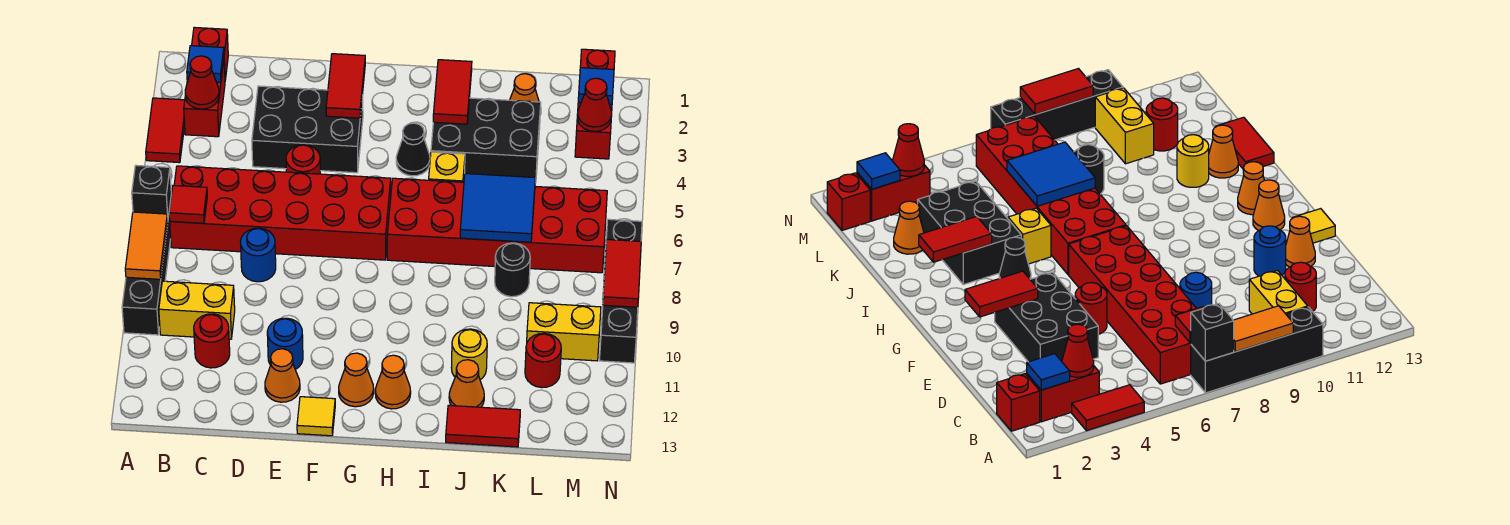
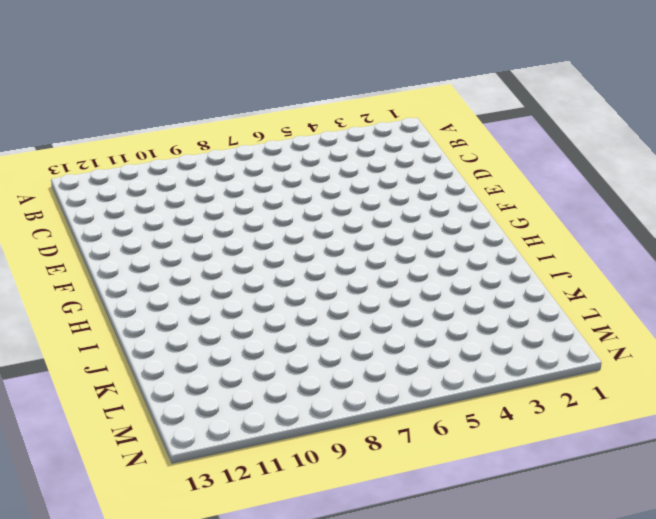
none -> red tile A3:A4 level 1
none -> black brick A7:A10 level 1
none -> red brick B1 level 1
none -> red brick B2:B3 level 1

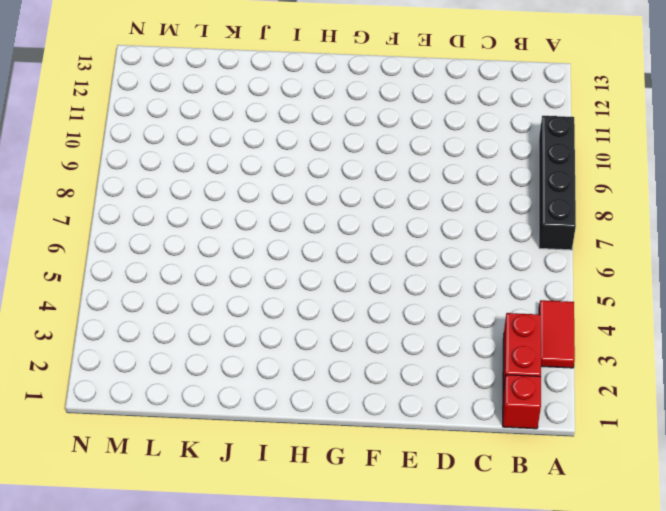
none -> red brick B6:G7 level 1
none -> yellow brick B10:C10 level 1
none -> red round brick C11 level 1
none -> black brick D3:F4 level 1

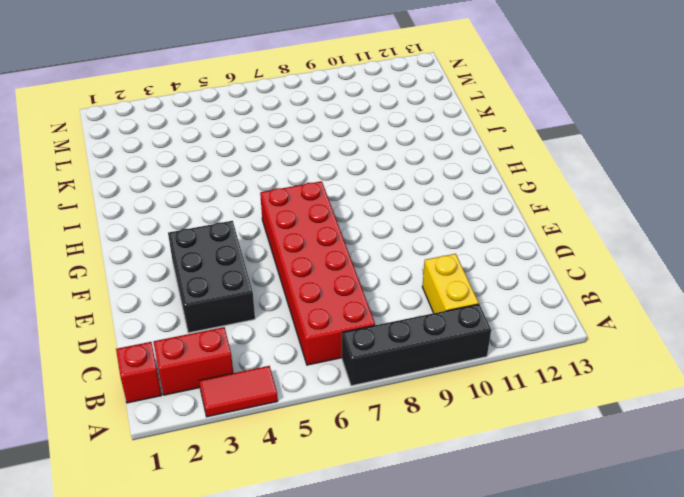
none -> red round brick C11 level 1
none -> blue round brick D8 level 1
none -> red round brick E5 level 1
none -> blue round brick E11 level 1

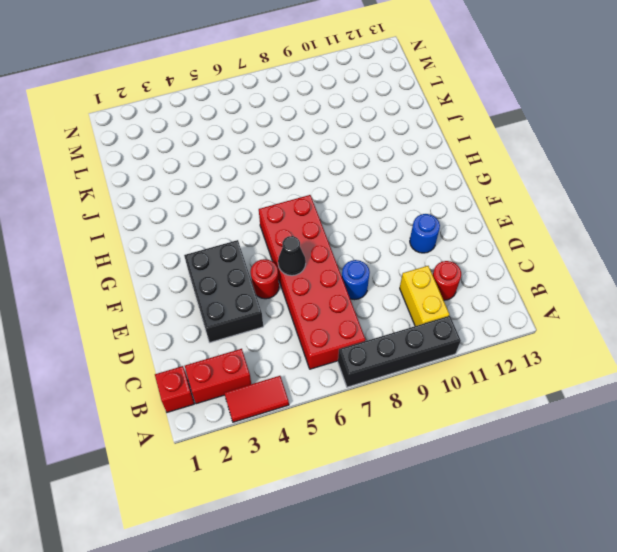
black cone E6 level 2 -> black cone H4 level 1
none -> orange cone E12 level 1
none -> yellow tile F13 level 1
none -> orange cone G12 level 1
none -> red brick H6:M7 level 1

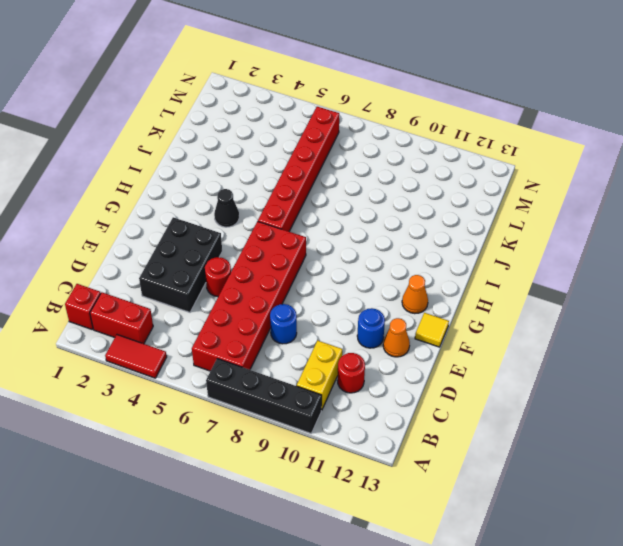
red brick H6:M6 level 1 -> red brick H6:M7 level 1
none -> orange cone H12 level 1
none -> black brick I3:K4 level 1
none -> yellow brick I5 level 1
none -> yellow round brick J11 level 1

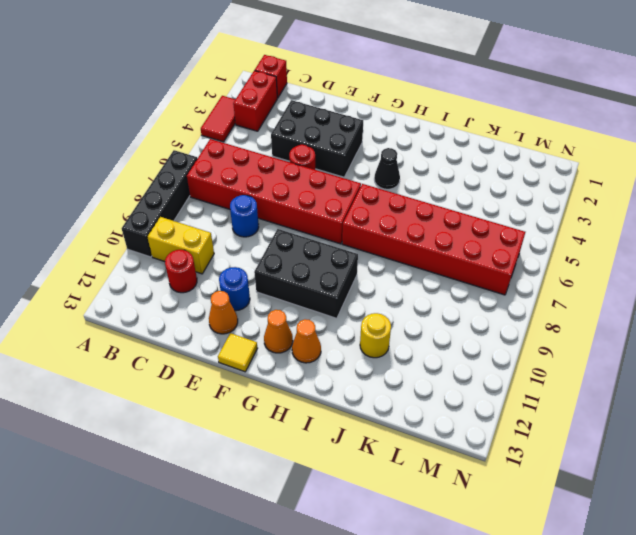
black brick F9:H10 level 1 -> black brick I3:K4 level 1
none -> yellow brick I5 level 1
none -> orange cone J12 level 1
none -> red tile J13:K13 level 1
none -> orange cone K2 level 1

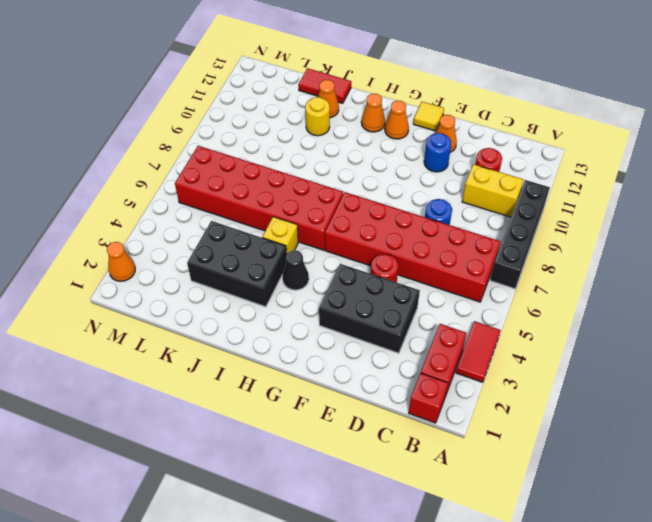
orange cone N2 level 1 -> orange cone K2 level 1
none -> black round brick K8 level 1
none -> yellow brick L10:M10 level 1
none -> red round brick L11 level 1
none -> red brick M1 level 1

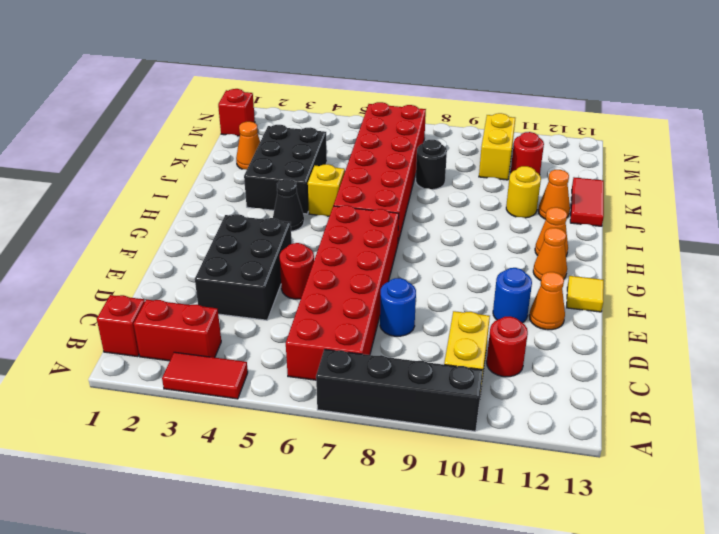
none -> red brick M2:M3 level 1
none -> black brick N7:N10 level 1
none -> black brick A7 level 2
none -> orange tile A8:A9 level 2

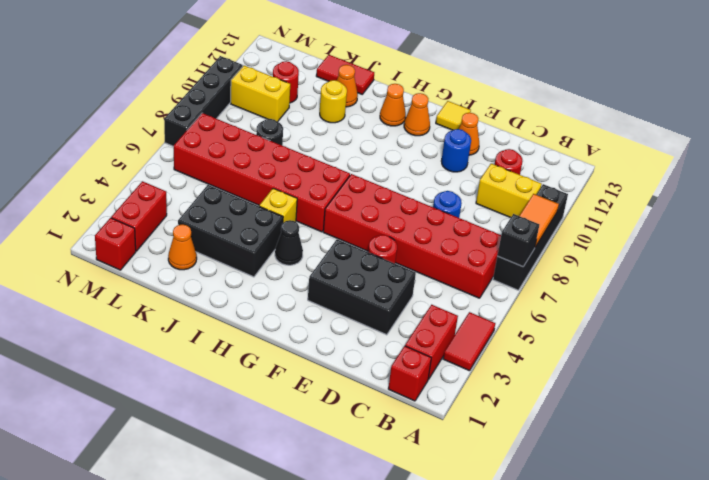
none -> blue tile B2 level 2
none -> red cone B3 level 2
none -> red tile B7 level 2
none -> red tile F2:F3 level 2

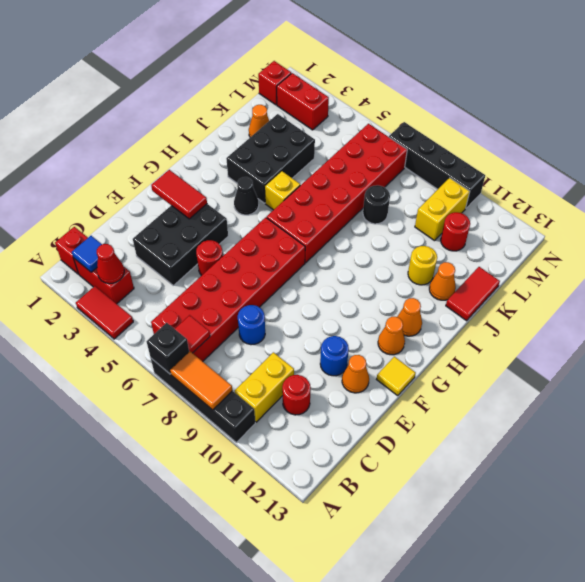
none -> red tile I2:I3 level 2
none -> blue tile J6:K7 level 2
none -> blue tile M2 level 2
none -> red cone M3 level 2

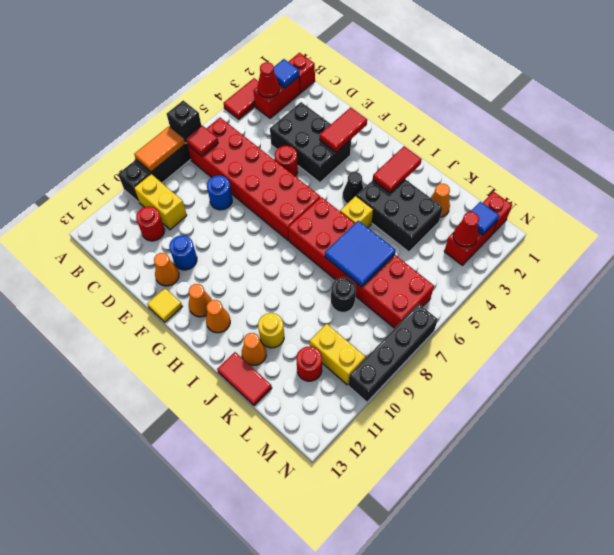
none -> red tile N8:N9 level 2

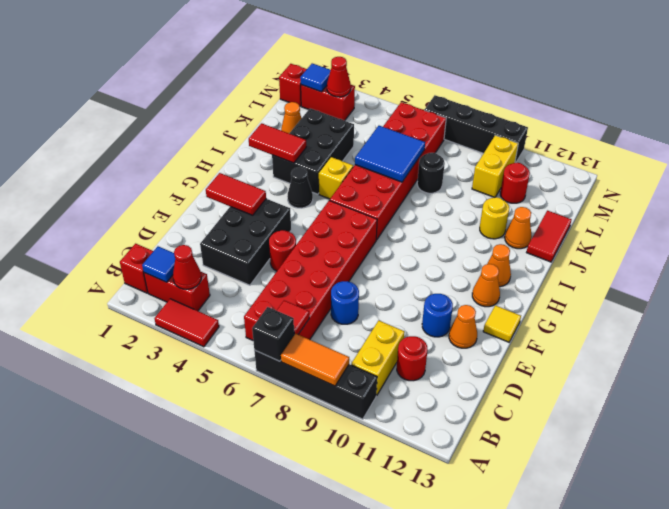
none -> red tile N8:N9 level 2

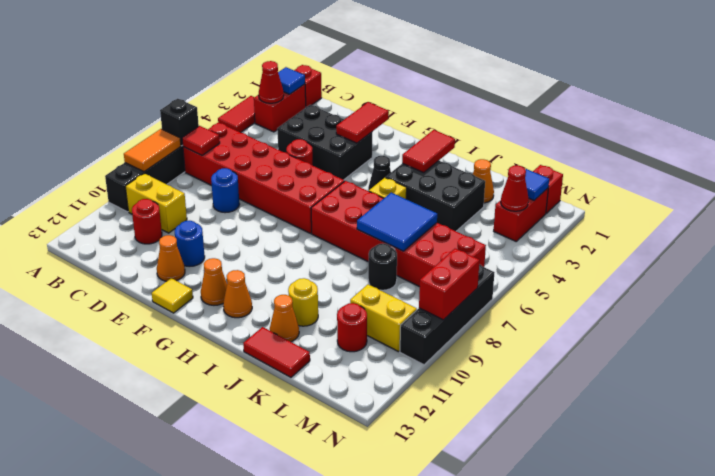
red brick N8:N9 level 2 -> red tile N8:N9 level 2

